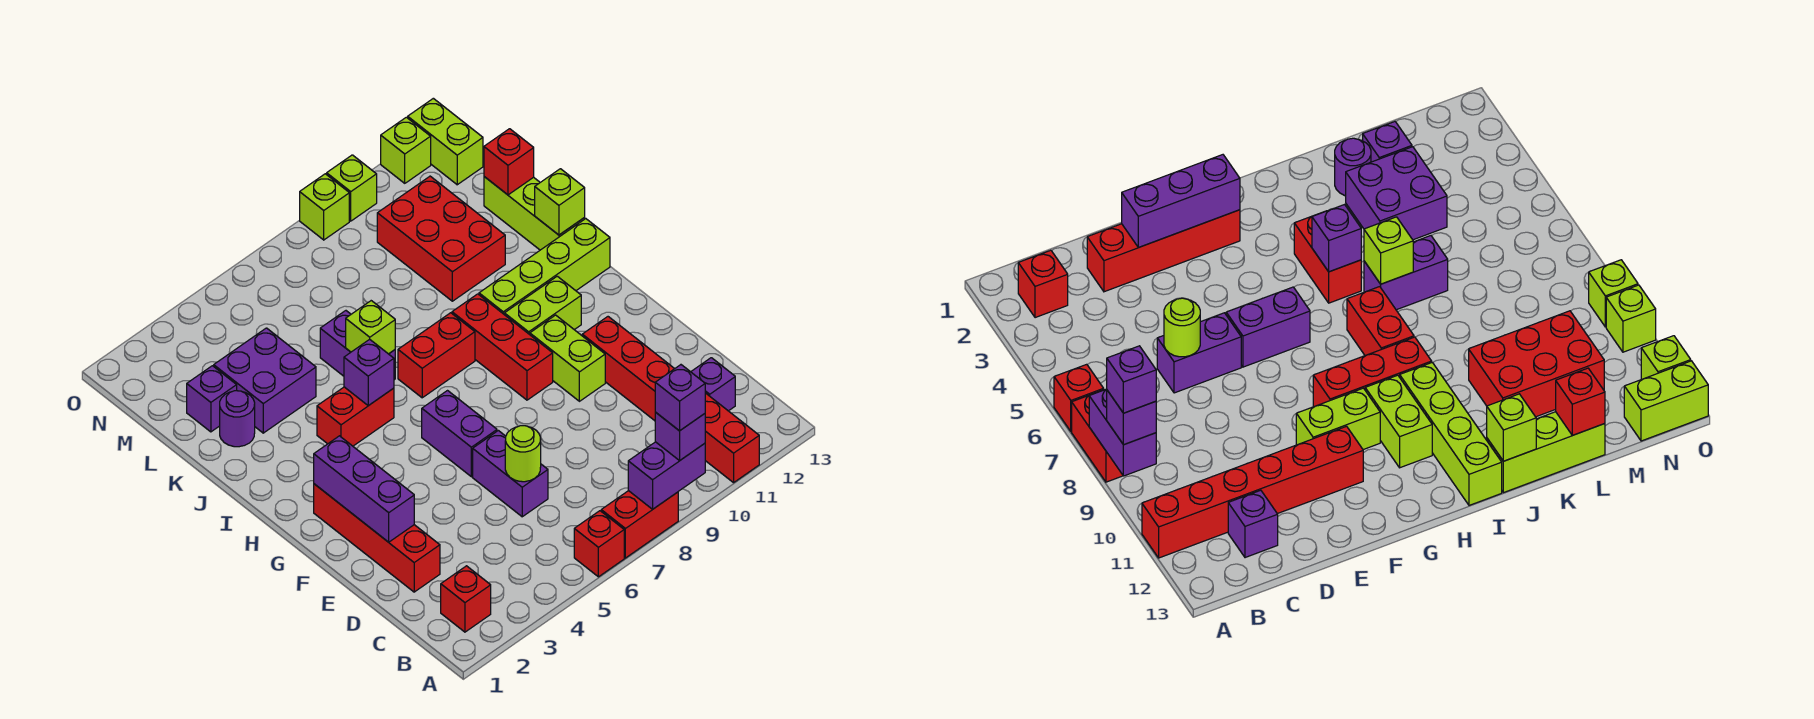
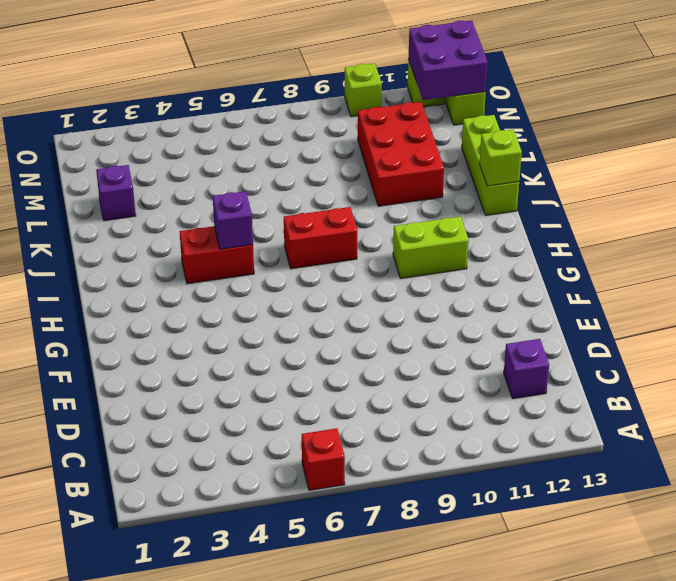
purple brick N12:O13 level 2 -> purple brick K3:L4 level 1
none -> red brick A7:A8 level 1
none -> red brick A11:F11 level 1
none -> red brick B2 level 1
none -> red brick D2:G2 level 1

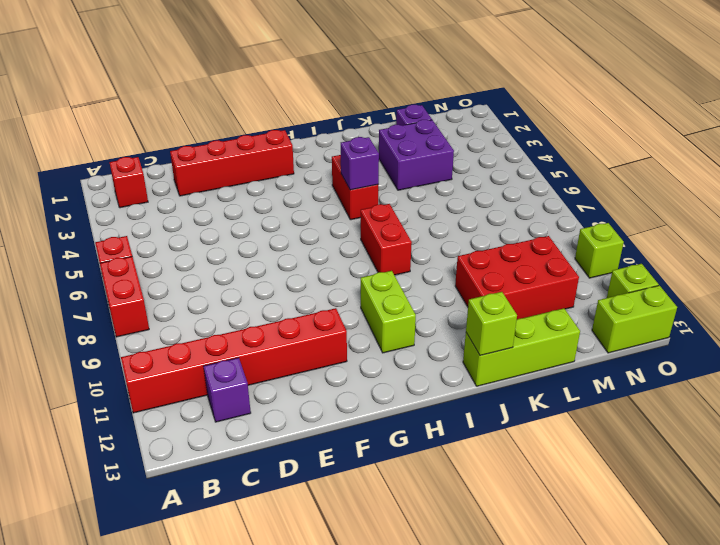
none -> purple brick D6:E6 level 1
none -> purple brick F6:G6 level 1
none -> lime brick F10:G10 level 1
none -> red brick G9:I9 level 1

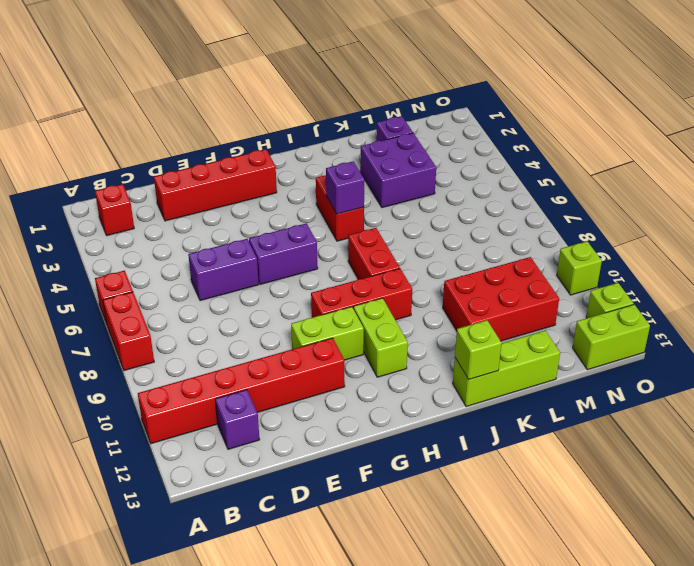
none -> lime brick I10:I13 level 1
none -> purple brick J6:K6 level 1
none -> purple round brick K2 level 1
none -> lime brick O9 level 1

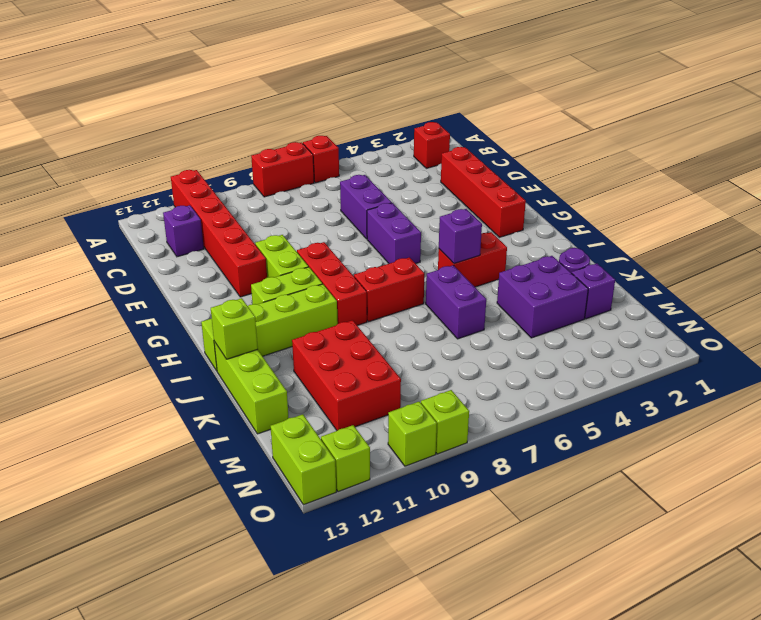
none -> purple brick A8:A9 level 2
none -> lime round brick D6 level 2
none -> purple brick E2:G2 level 2
none -> lime brick J6 level 2

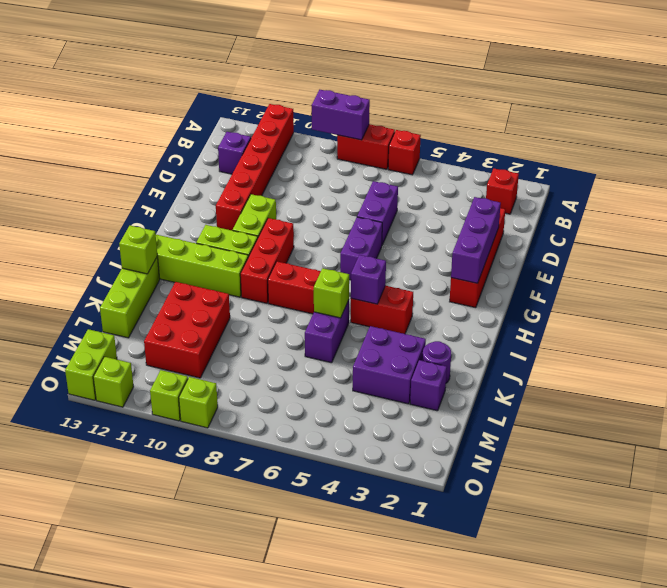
none -> lime round brick D6 level 2
none -> red brick L13 level 2
none -> purple brick A9 level 3
none -> purple brick A9 level 4

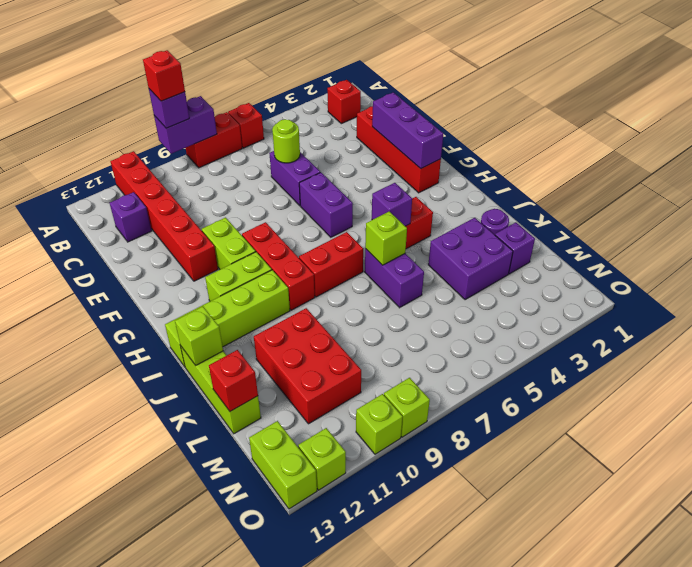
red brick A9 level 4 -> purple brick A9 level 4

